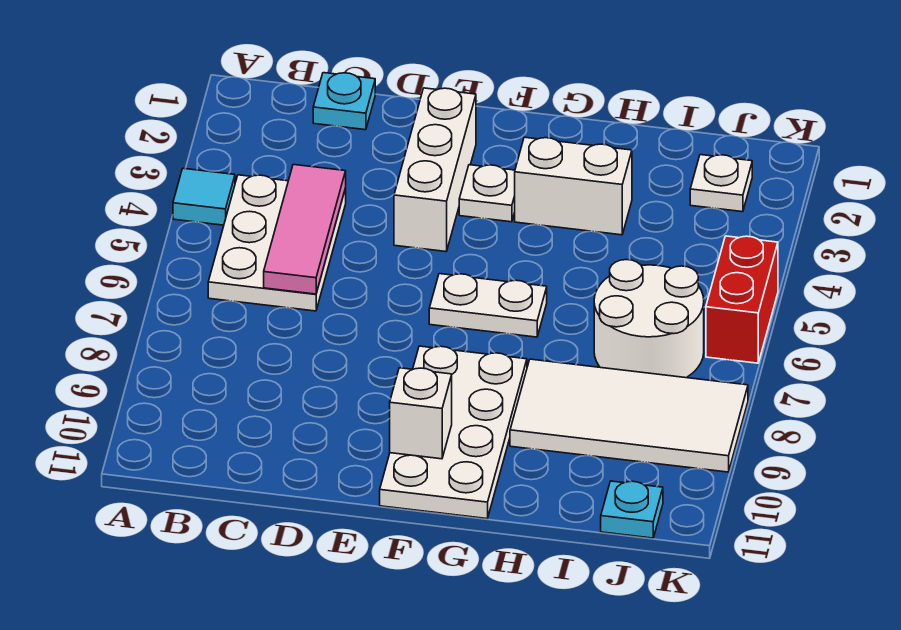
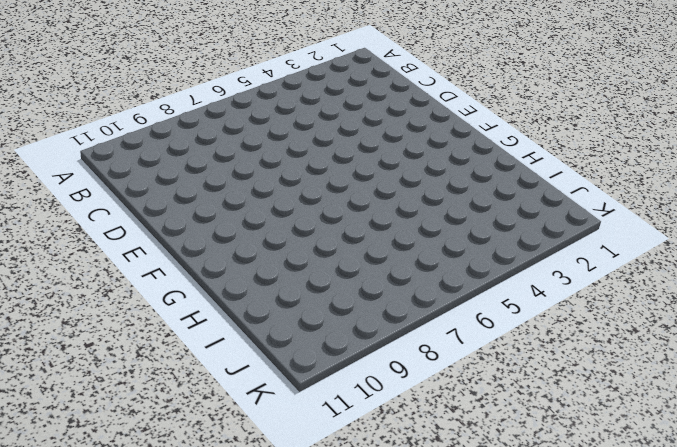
none -> cyan tile A4 level 1
none -> white plate B4:C6 level 1
none -> cyan plate C1 level 1

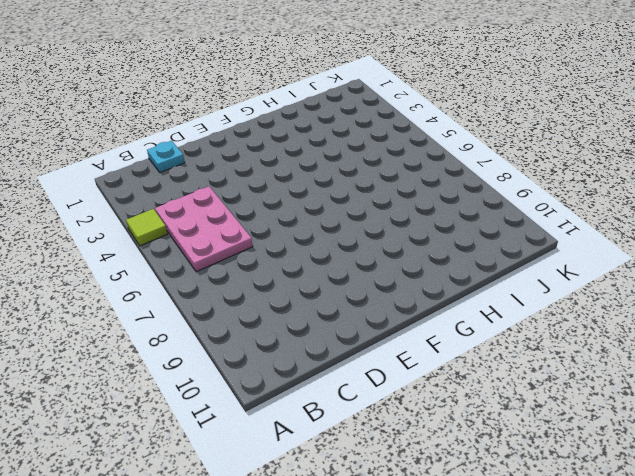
lime tile A4 level 1 -> cyan tile A4 level 1
pink plate B4:C6 level 1 -> white plate B4:C6 level 1
none -> white brick E2:E4 level 1
none -> white plate F3 level 1
none -> white plate F6:G6 level 1

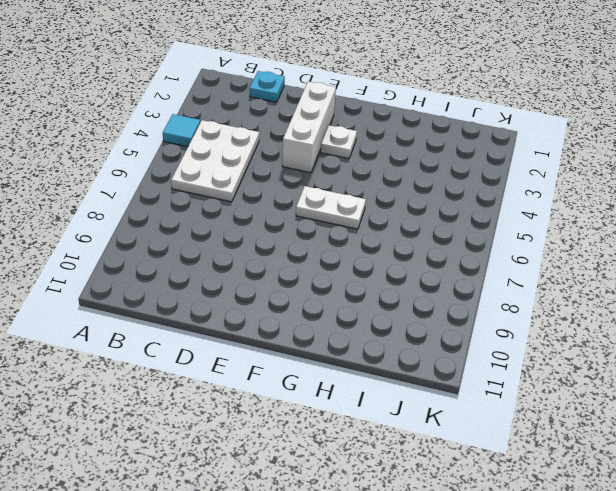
none -> white plate F8:G11 level 1
none -> white brick G3:H3 level 1
none -> white tile H8:K9 level 1

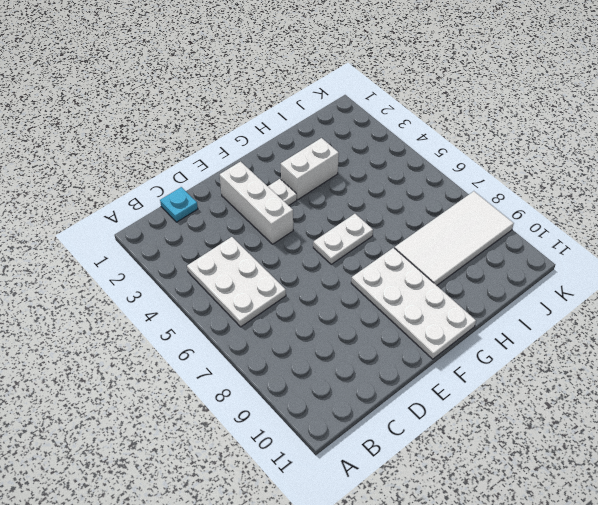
none -> cyan tile A4 level 1
none -> white round brick I6:J7 level 1
none -> white plate J2 level 1

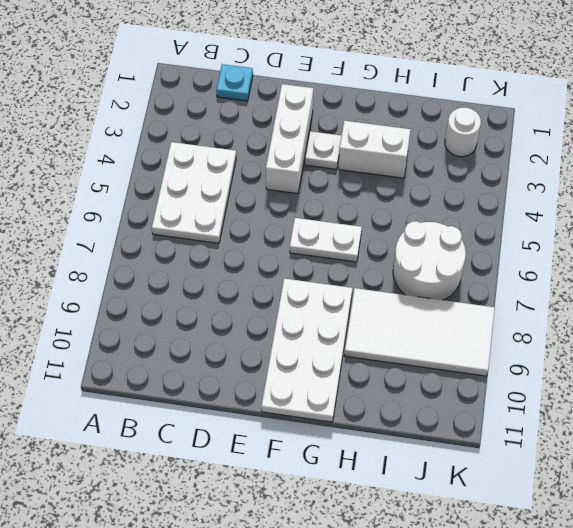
white round brick J2 level 1 -> white plate J2 level 1
none -> cyan tile A4 level 1
none -> cyan plate J11 level 1
none -> red brick K5:K6 level 1

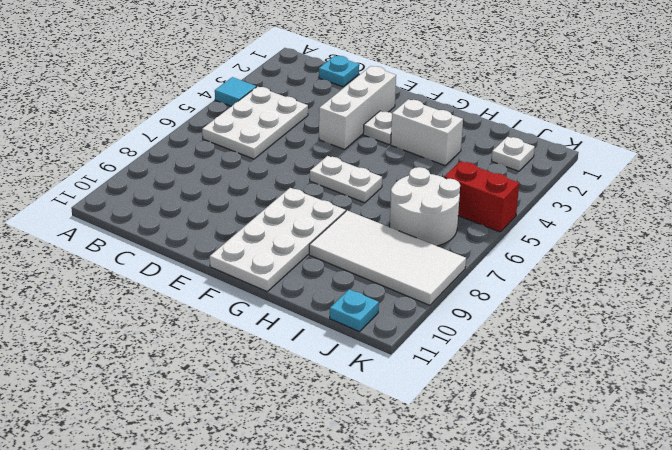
red brick J5:K5 level 1 -> red brick K5:K6 level 1
none -> pink tile C4:C6 level 2
none -> white brick F10 level 2

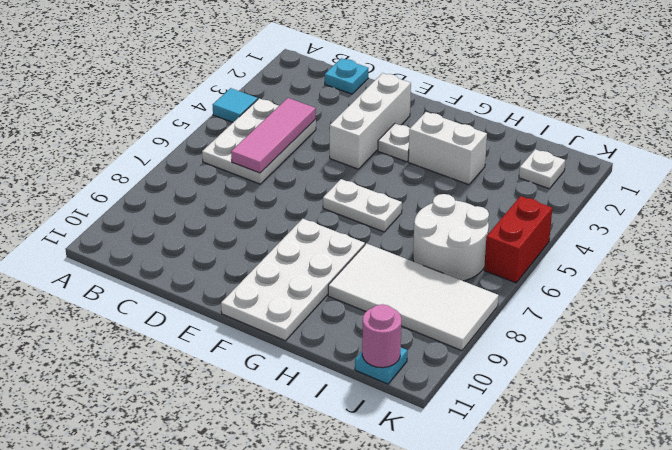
pink round brick J11 level 2 -> none
none -> white brick F10 level 2

